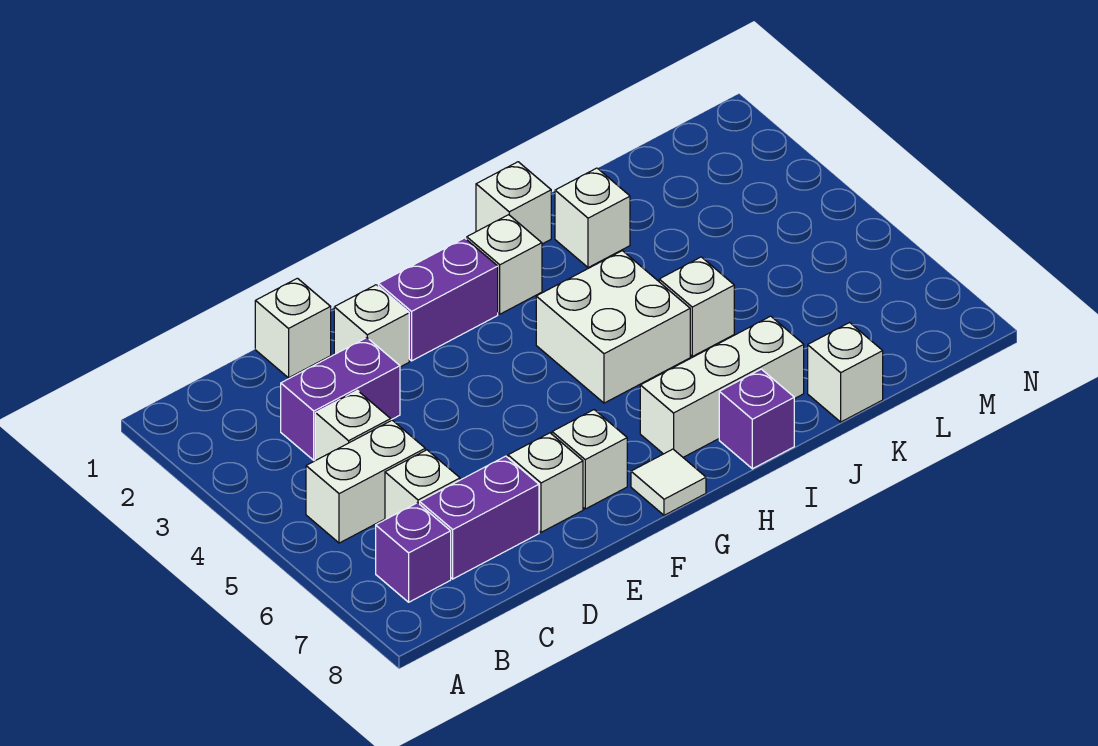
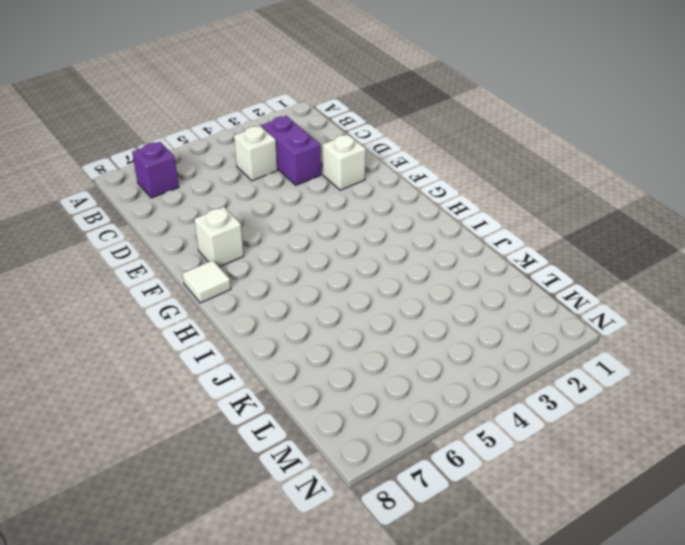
none -> white brick B5:C5 level 1
none -> white brick C6 level 1
none -> purple brick C7:D7 level 1

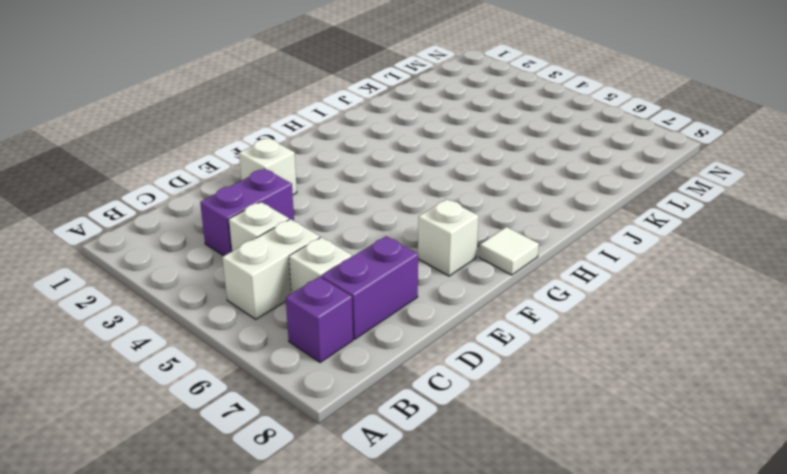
none -> white brick D1 level 1
none -> white brick E7 level 1
none -> purple brick F2:G2 level 1

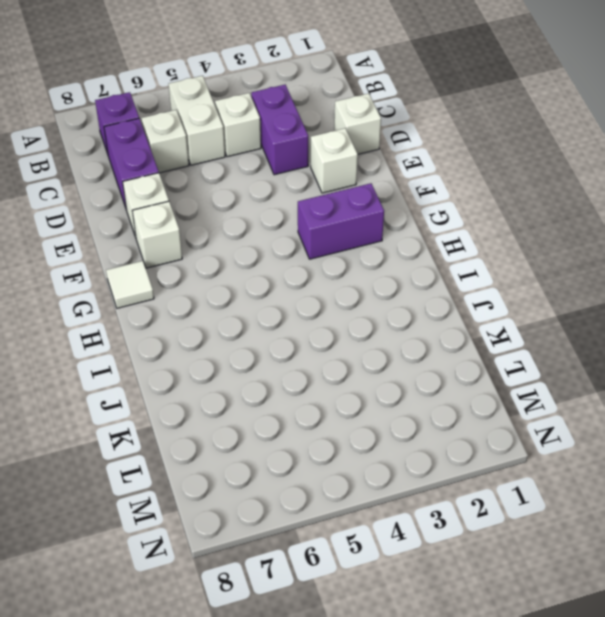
purple brick G2:G3 level 1 -> purple brick F2:G2 level 1
none -> white brick H2 level 1
none -> white brick H4:I5 level 1
none -> white brick H7:J7 level 1

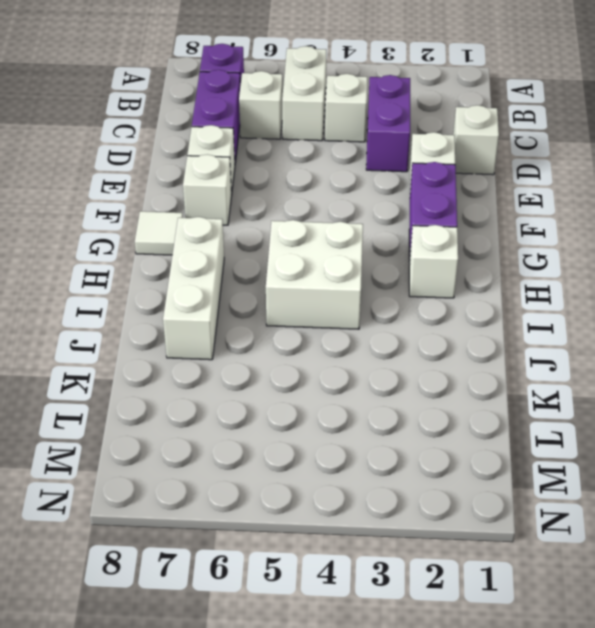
none -> white brick I1 level 1
none -> purple brick I8 level 1
none -> white brick J2 level 1

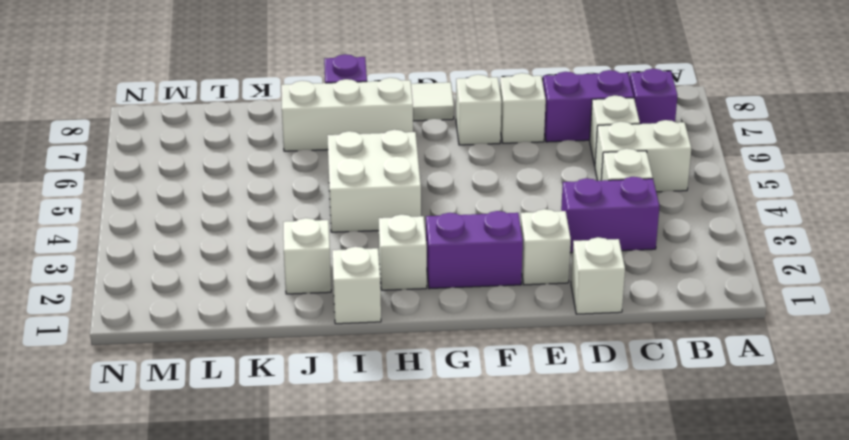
none -> white brick J5 level 1
none -> white brick K8 level 1

